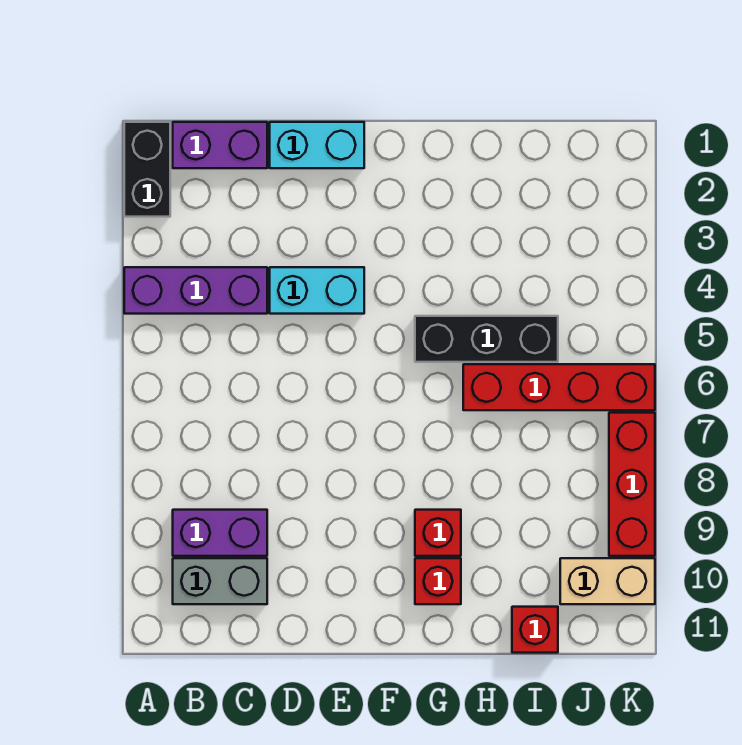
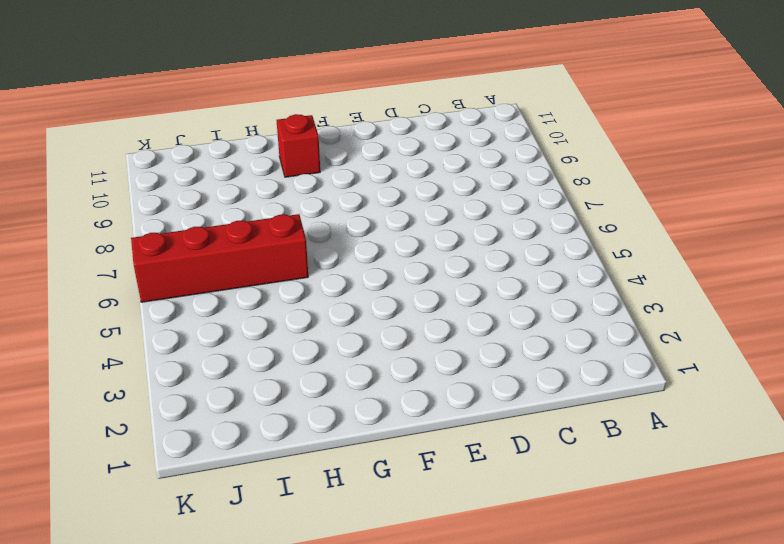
none -> black brick A1:A2 level 1
none -> purple brick A4:C4 level 1
none -> purple brick B1:C1 level 1

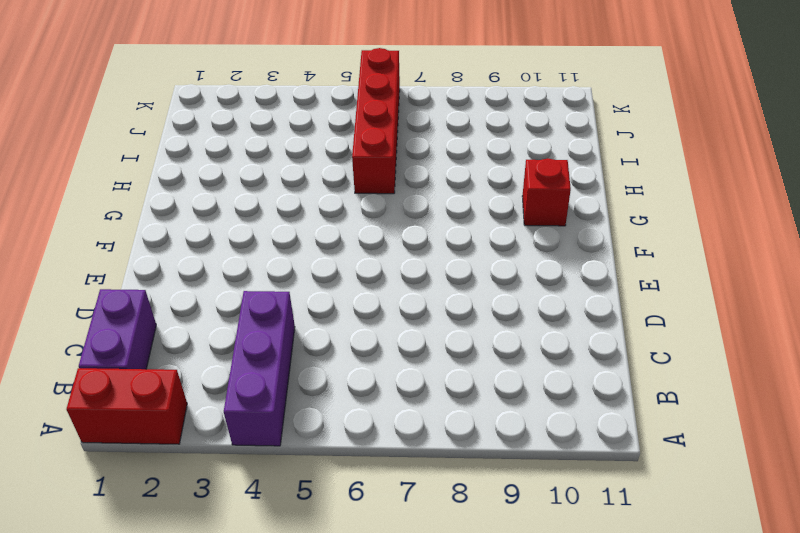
red brick A1:A2 level 1 -> black brick A1:A2 level 1
none -> purple brick B9:C9 level 1
none -> grey brick B10:C10 level 1
none -> cyan brick D1:E1 level 1

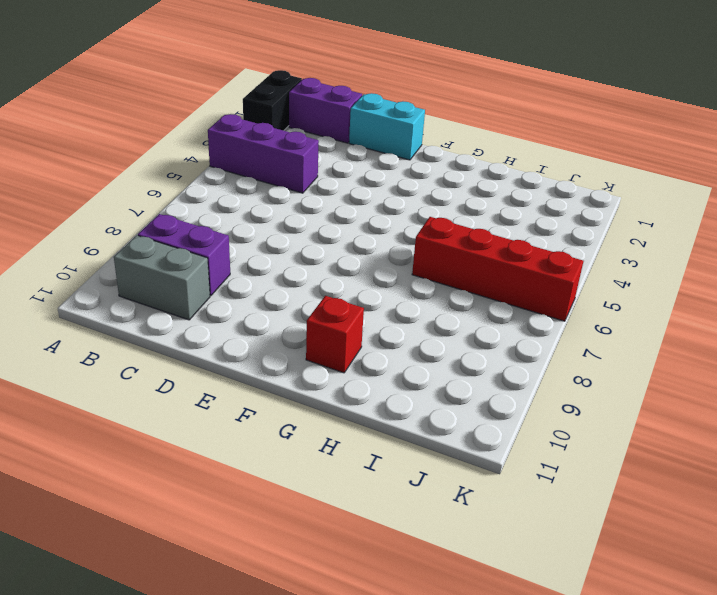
none -> cyan brick D4:E4 level 1
none -> black brick G5:I5 level 1
none -> red brick G9 level 1

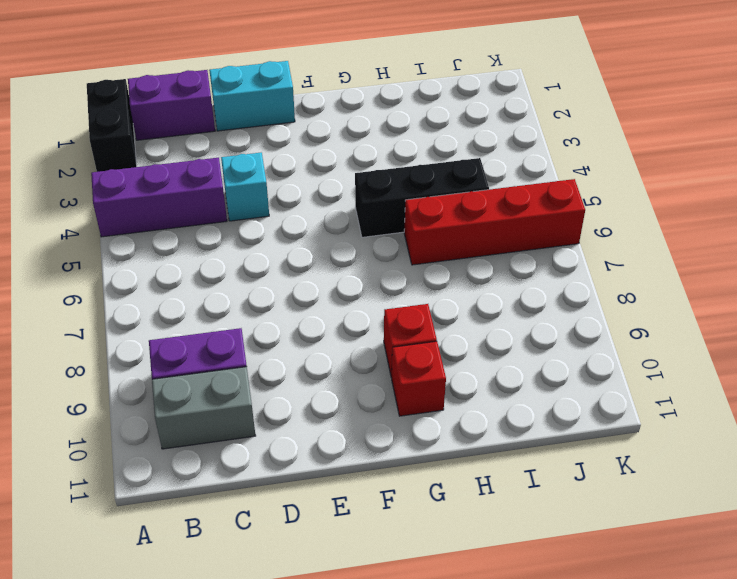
cyan brick D4 level 1 -> cyan brick D4:E4 level 1
none -> red brick I11 level 1
none -> tan brick J10:K10 level 1
none -> red brick K7:K9 level 1

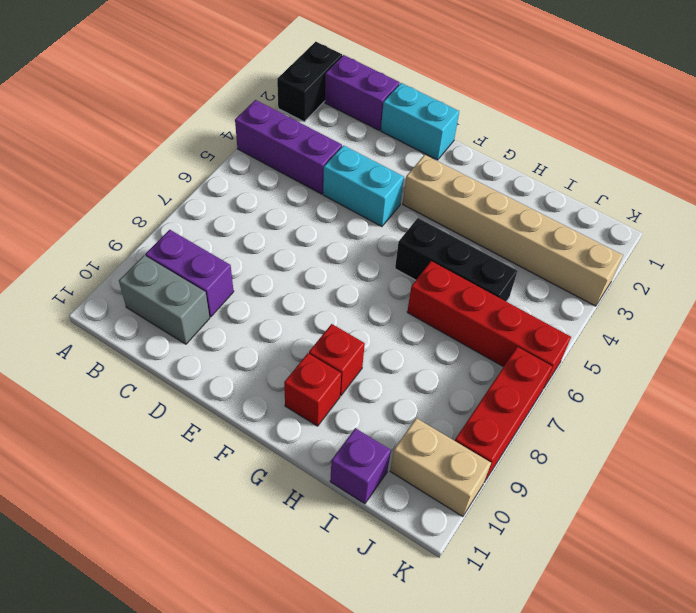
tan brick F3:K3 level 1 -> none
purple brick I11 level 1 -> red brick I11 level 1

